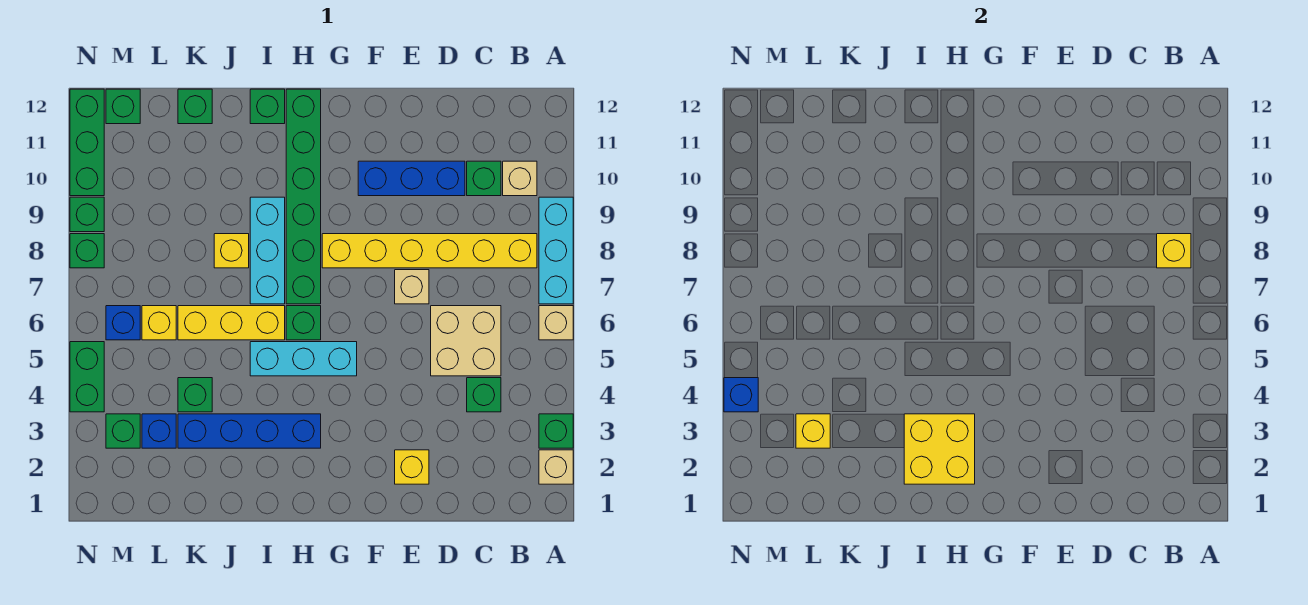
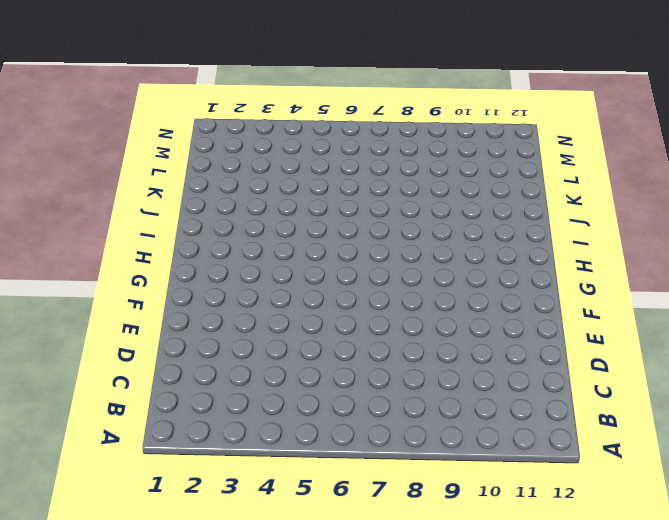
none -> tan brick A2 level 1
none -> green brick A3 level 1
none -> tan brick A6 level 1
none -> cyan brick A7:A9 level 1

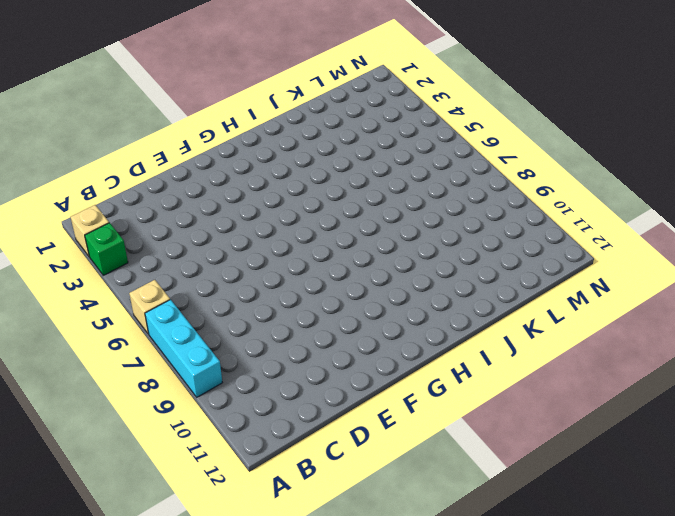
none -> yellow brick B8:G8 level 1
none -> tan brick B10 level 1
none -> green brick C4 level 1
none -> tan brick C5:D6 level 1

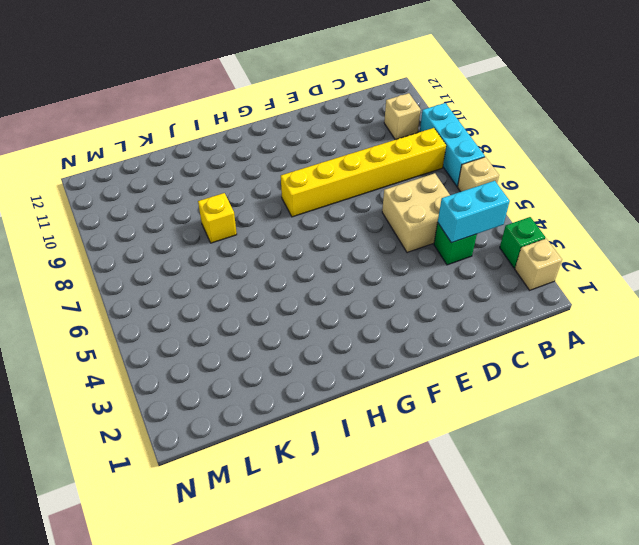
cyan brick B4:C4 level 2 -> none
none -> green brick C10 level 1
none -> blue brick D10:F10 level 1
none -> yellow brick E2 level 1
none -> tan brick E7 level 1

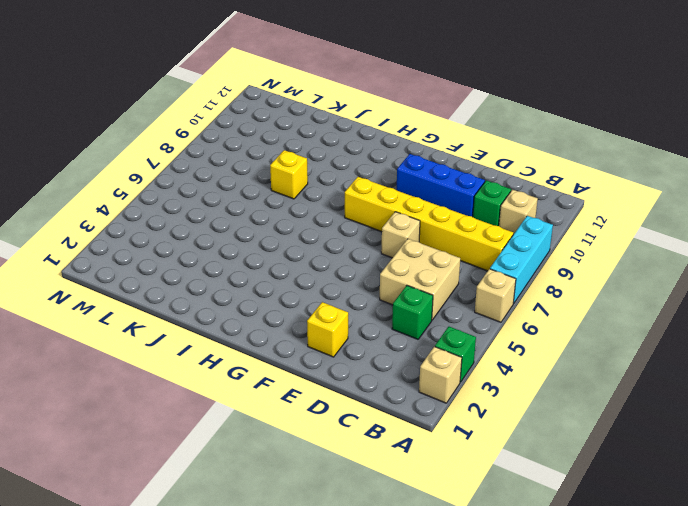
none -> cyan brick G5:I5 level 1
none -> blue brick H3:K3 level 1
none -> green brick H6 level 1
none -> green brick H7:H12 level 1

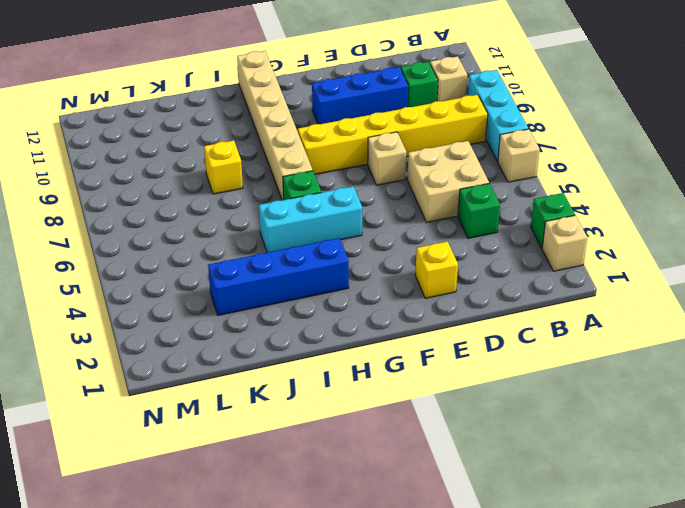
tan brick H7:H12 level 1 -> green brick H7:H12 level 1
none -> yellow brick I6:K6 level 1
none -> cyan brick I7:I9 level 1
none -> green brick I12 level 1
none -> green brick K4 level 1

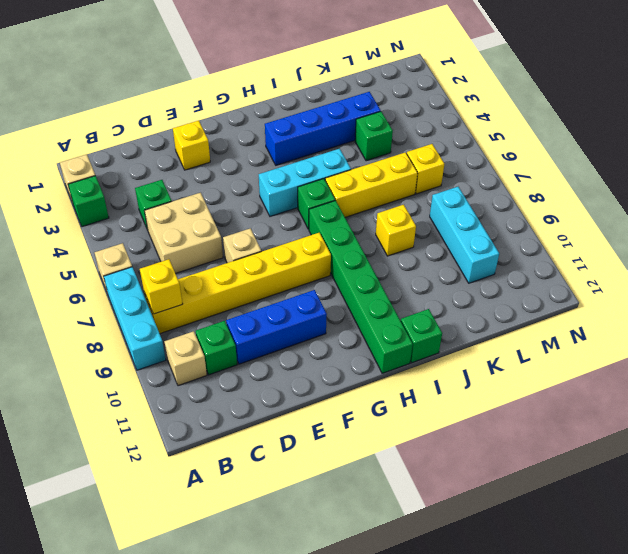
cyan brick L8:L10 level 1 -> cyan brick I7:I9 level 1
none -> green brick K12 level 1
none -> blue brick L3 level 1
none -> green brick M3 level 1
none -> blue brick M6 level 1

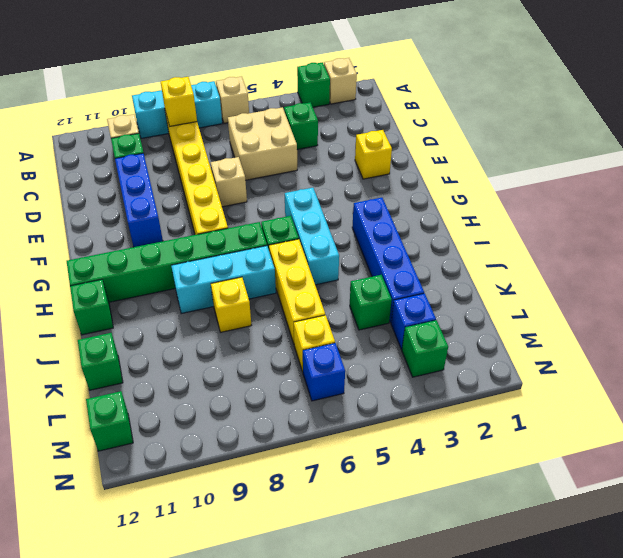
none -> green brick N4:N5 level 1
none -> green brick N8 level 1
none -> green brick N9 level 1
none -> green brick N10:N12 level 1

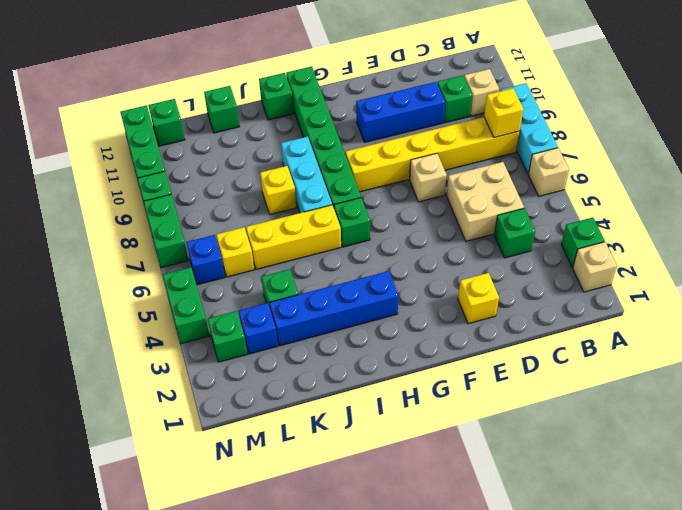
green brick N7:N8 level 1 -> green brick N8 level 1
none -> cyan brick G5:I5 level 1
none -> yellow brick H2:I3 level 2
none -> yellow brick L3 level 2
none -> blue brick N4 level 2

